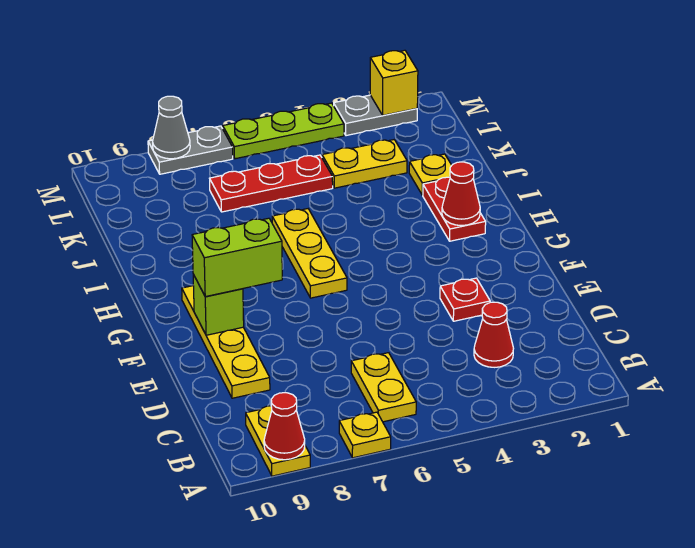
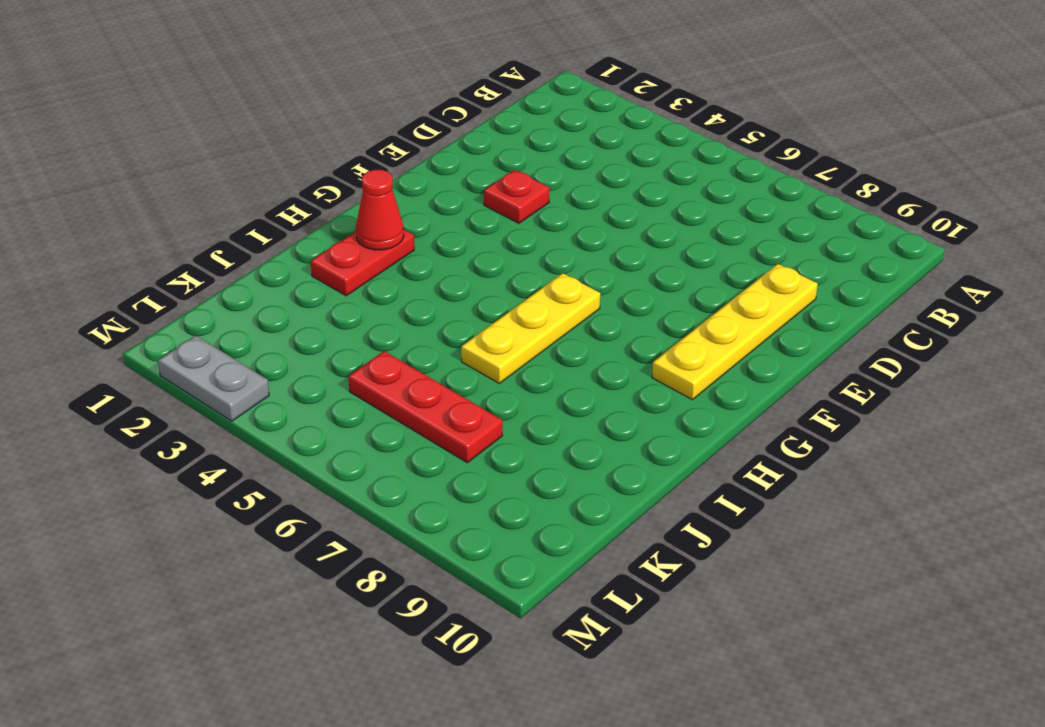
none -> yellow plate A7 level 1
none -> yellow plate A9:B9 level 1
none -> yellow plate B6:C6 level 1

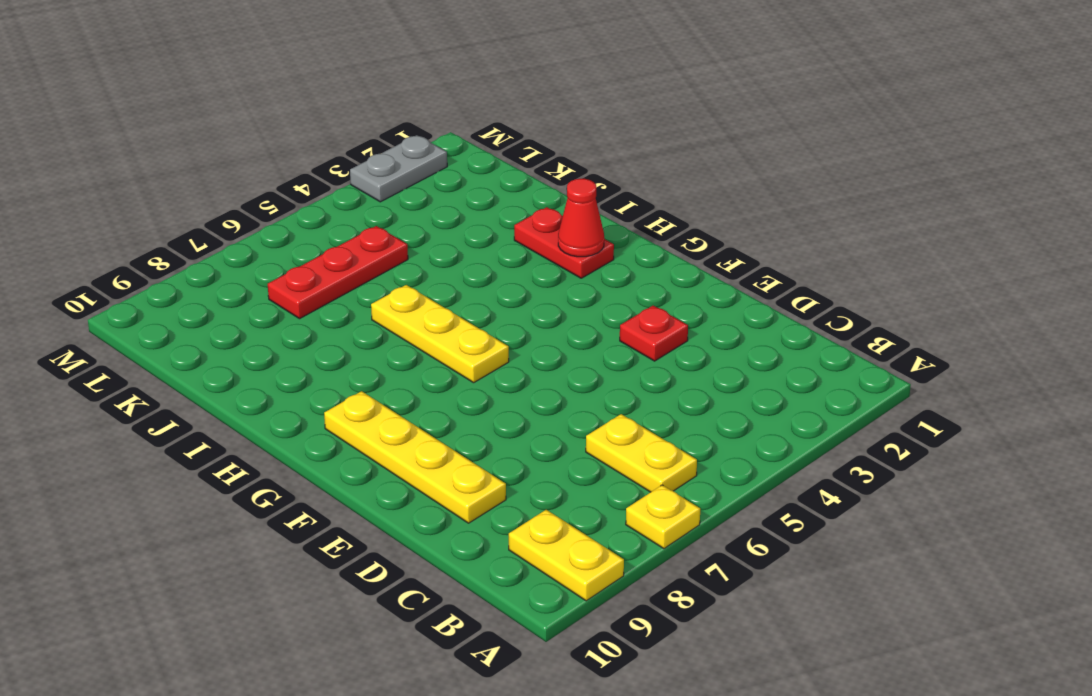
none -> red cone C3 level 1
none -> yellow plate J2 level 1
none -> yellow plate K3:K4 level 1

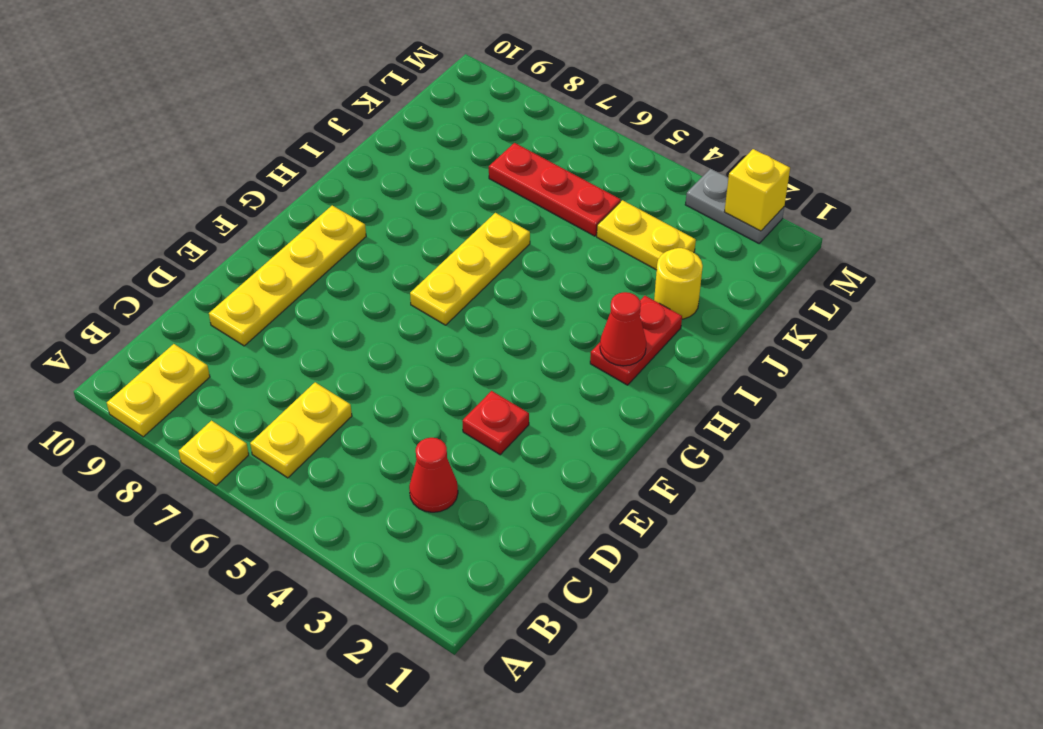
yellow round brick J2 level 1 -> yellow plate J2 level 1
none -> lime plate M4:M6 level 1
none -> grey plate M7:M8 level 1
none -> red cone A9 level 2

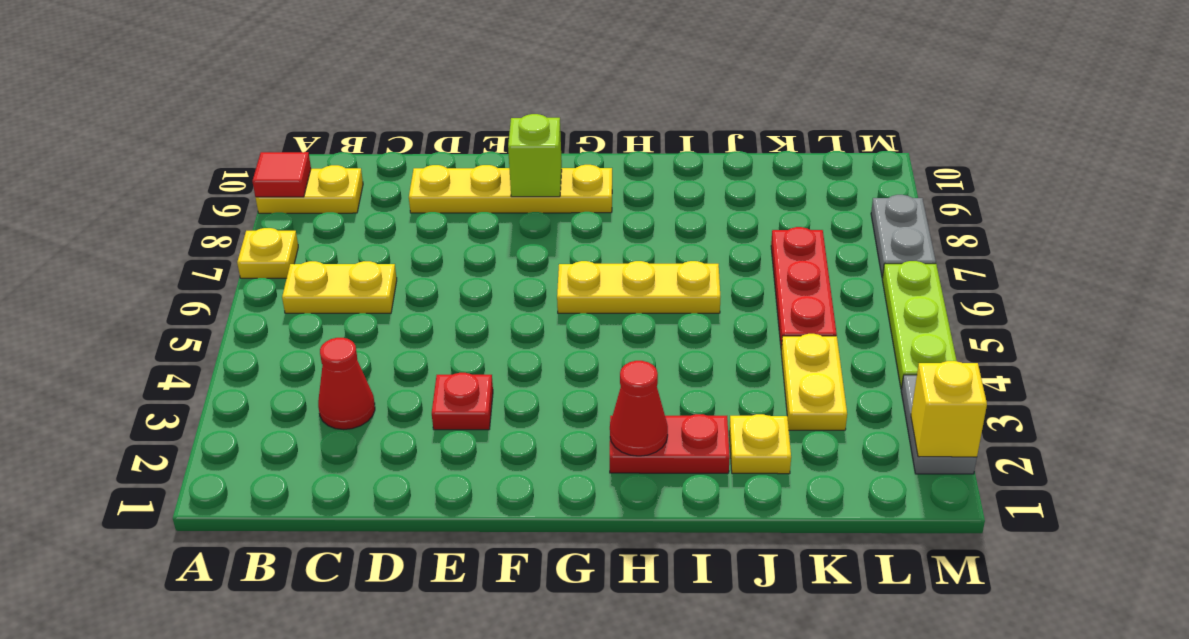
red tile A9 level 2 -> red cone A9 level 2
none -> grey cone M8 level 2
none -> lime brick F8:F9 level 3

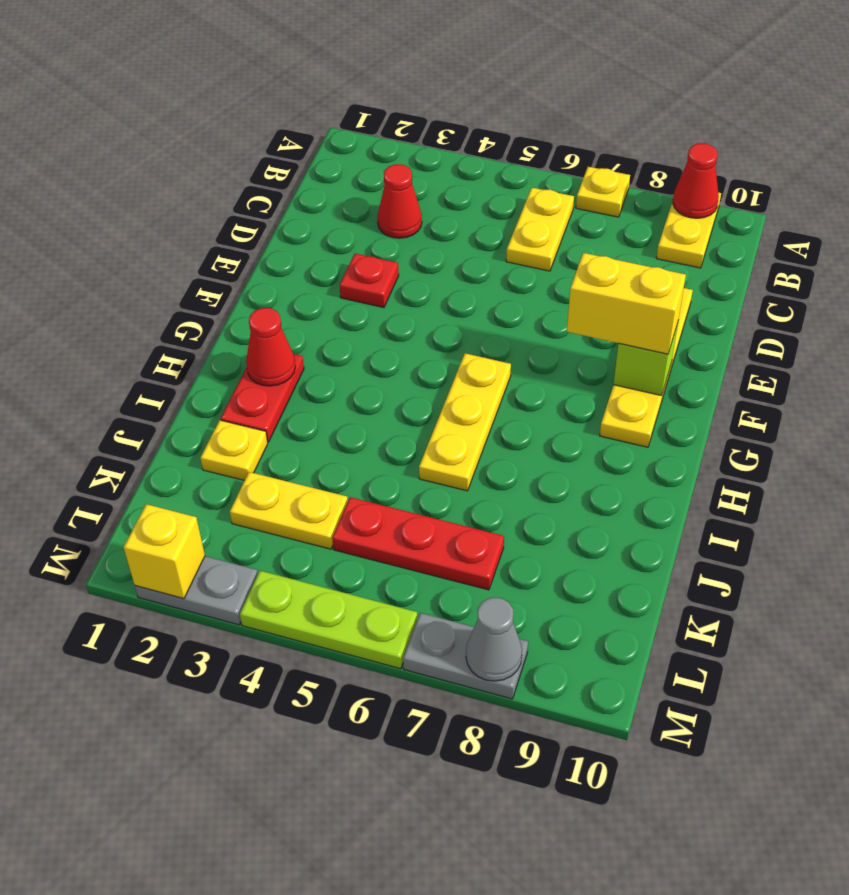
yellow brick F8:F9 level 3 -> lime brick F8:F9 level 3

